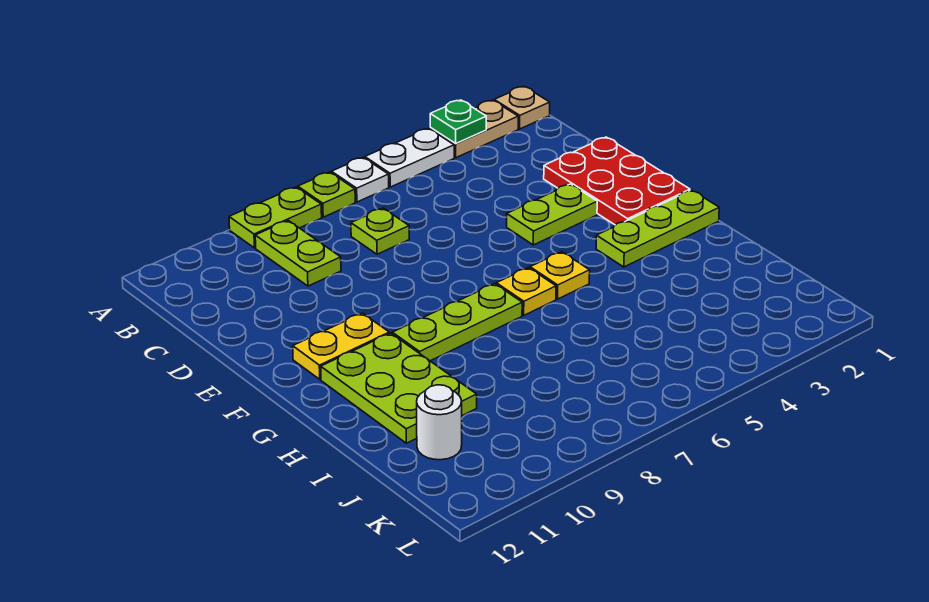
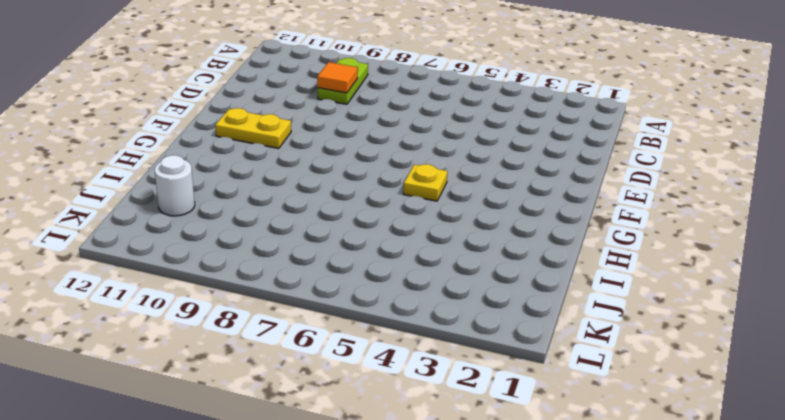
orange tile C9 level 2 -> none
none -> tan plate A1 level 1
none -> tan plate A2:A3 level 1
none -> white plate A4:A5 level 1

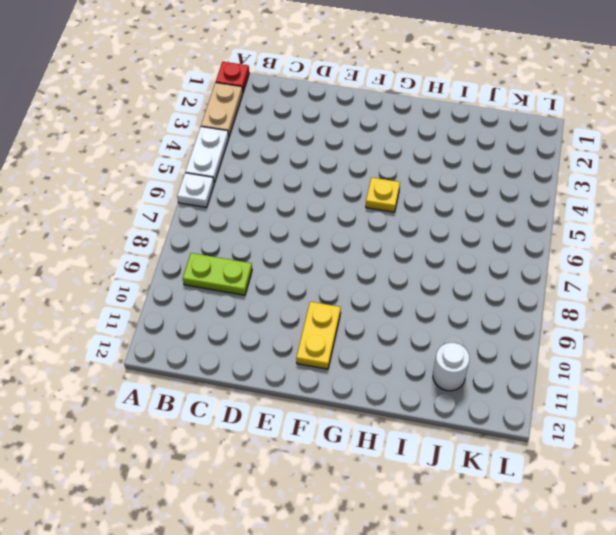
red plate A1 level 1 -> tan plate A1 level 1
none -> lime plate A7 level 1
none -> lime plate A8:A9 level 1
none -> lime plate C7 level 1

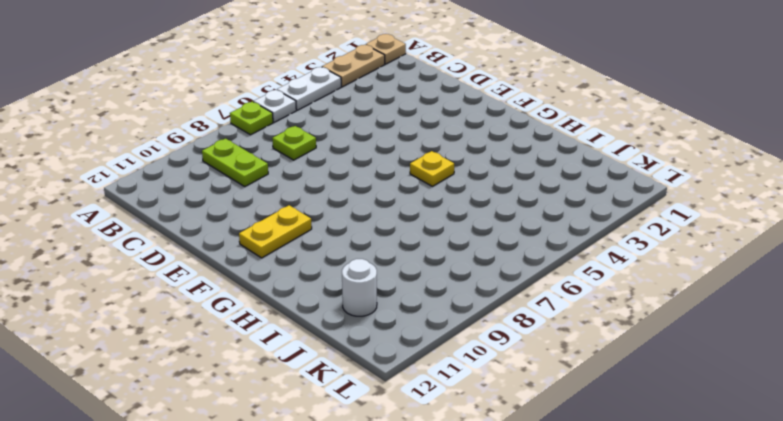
none -> lime plate A8:A9 level 1
none -> red plate D1:F2 level 1
none -> lime plate E3:E4 level 1

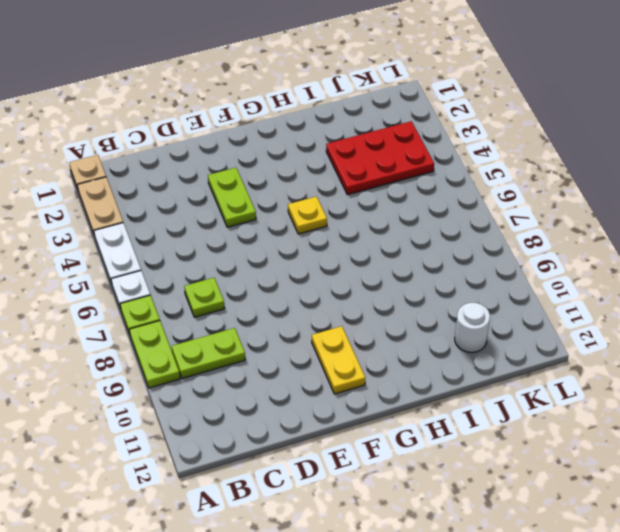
red plate I3:K4 level 1 -> red plate D1:F2 level 1
none -> lime plate G1:G3 level 1
none -> yellow plate G6 level 1
none -> lime plate G7:G9 level 1

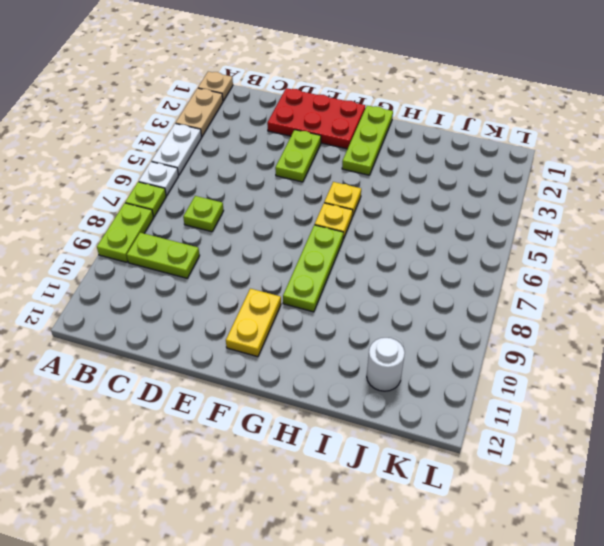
none -> lime plate G10:I11 level 1
none -> green plate A3 level 2

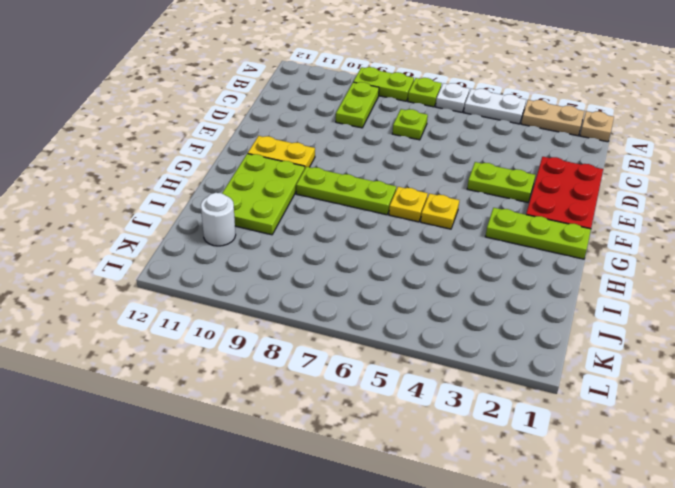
none -> green plate A3 level 2

